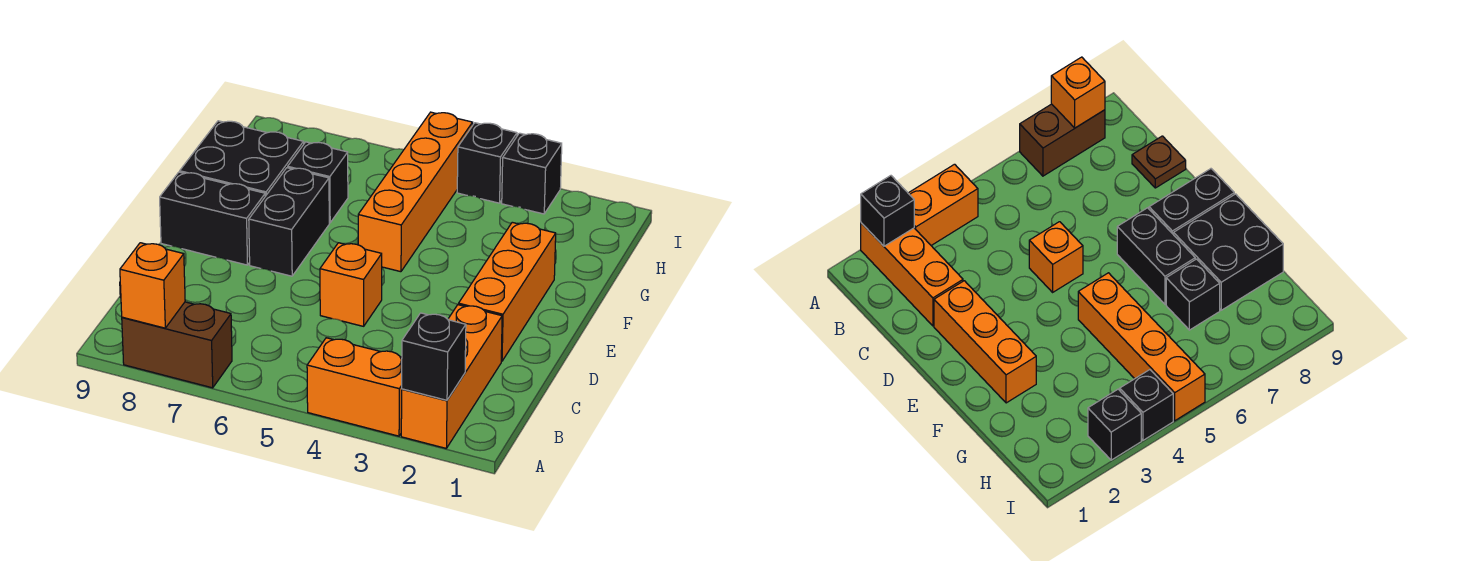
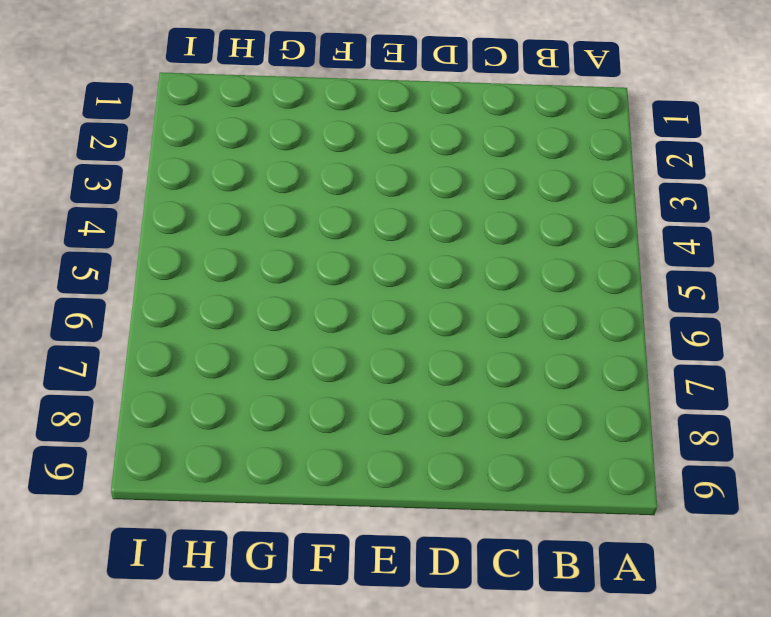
none -> orange brick A2:C2 level 1
none -> orange brick A3:A4 level 1
none -> brown brick A7:A8 level 1

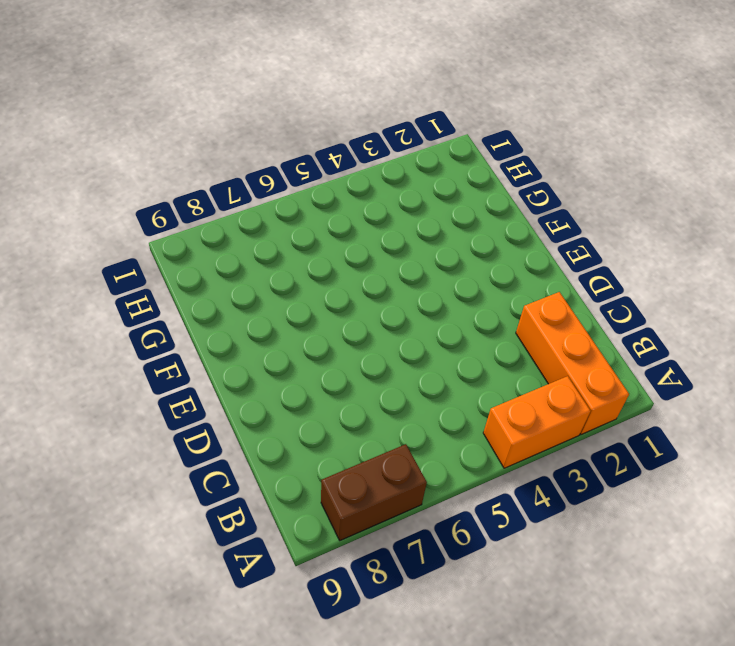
none -> brown plate C9 level 1
none -> orange brick D2:F2 level 1
none -> orange brick D5 level 1

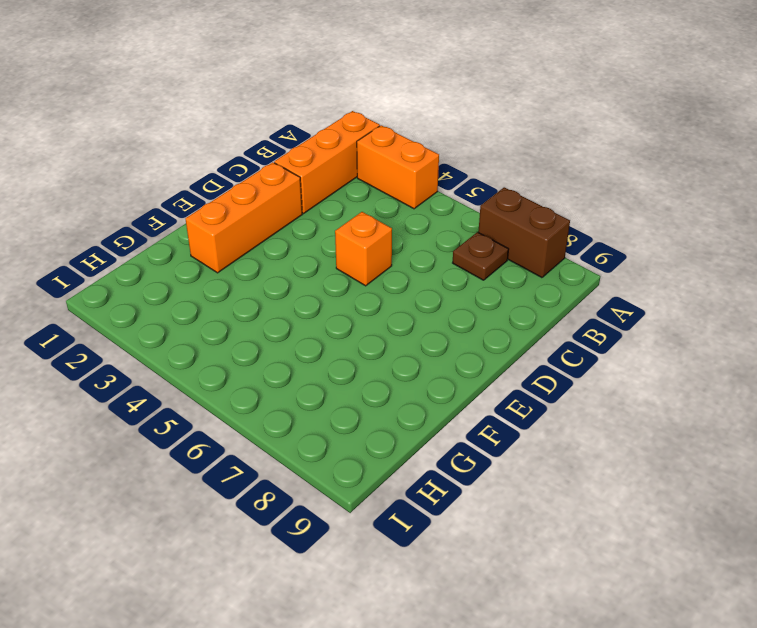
brown plate B7 level 1 -> brown plate C9 level 1
none -> black brick E7:F7 level 1
none -> black brick E8:E9 level 1
none -> orange brick F5:I5 level 1

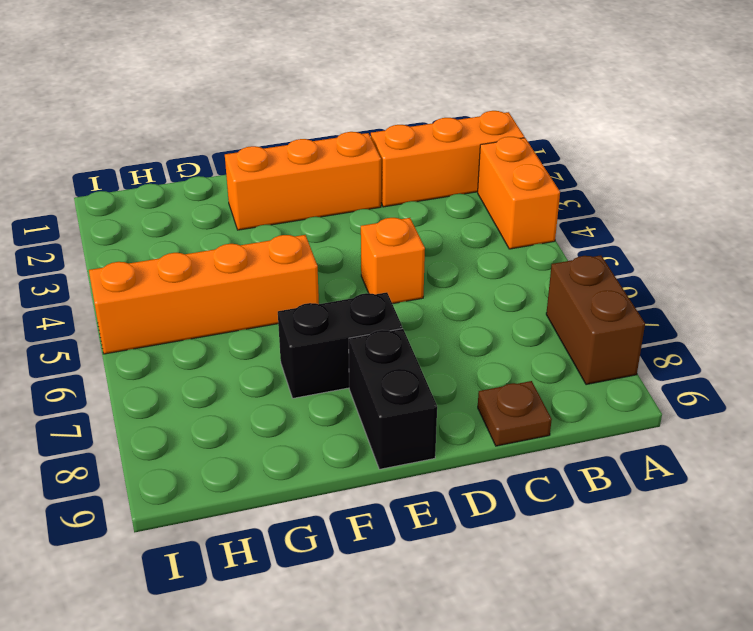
none -> black brick F8:G9 level 1
none -> black brick G7 level 1
none -> black brick I3 level 1

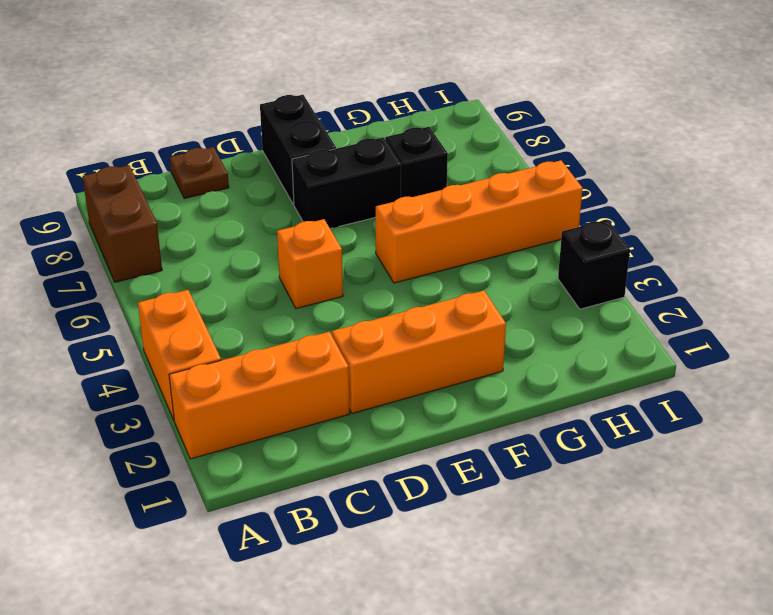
none -> black brick F8:G9 level 1
none -> black brick I4 level 1
none -> black brick A2 level 2

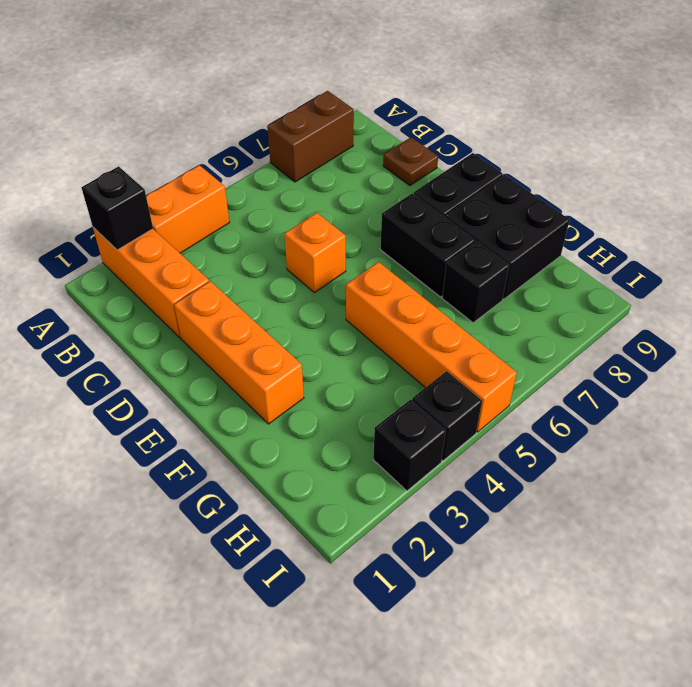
none -> orange brick A8 level 2

